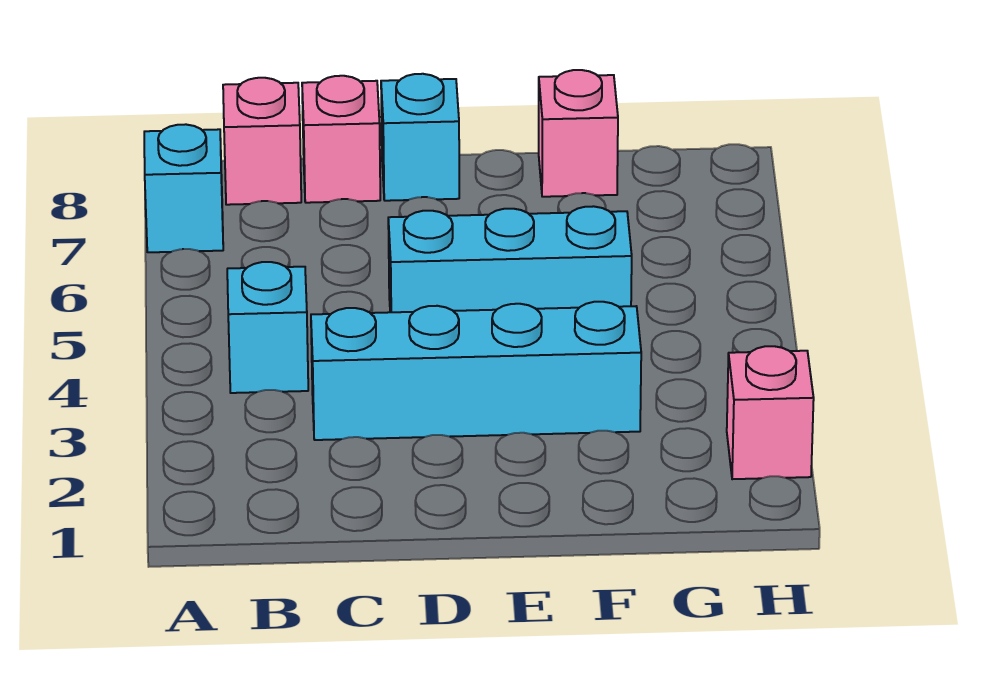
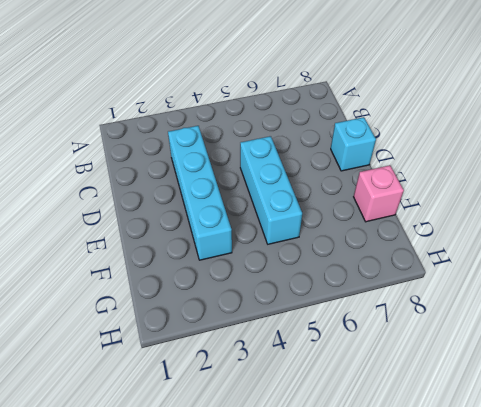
none -> cyan brick A7 level 1
none -> cyan brick B4 level 1

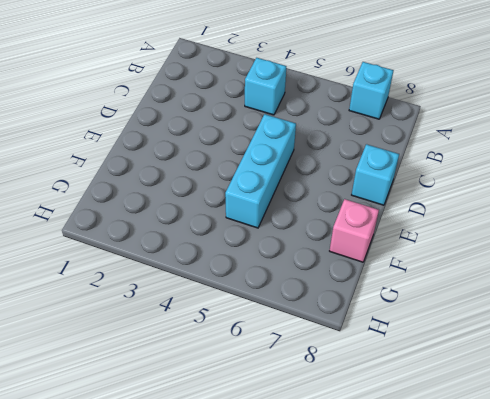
none -> pink brick B8 level 1
none -> cyan brick C3:F3 level 1

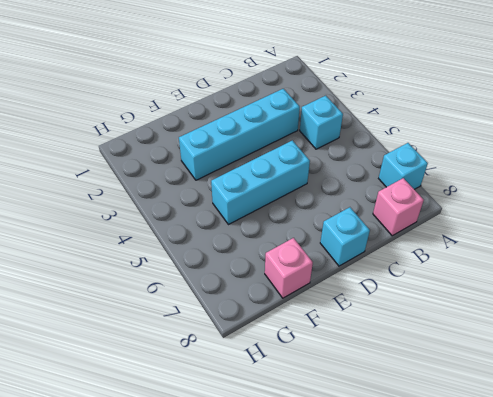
none -> pink brick C8 level 1
none -> pink brick H2 level 1

